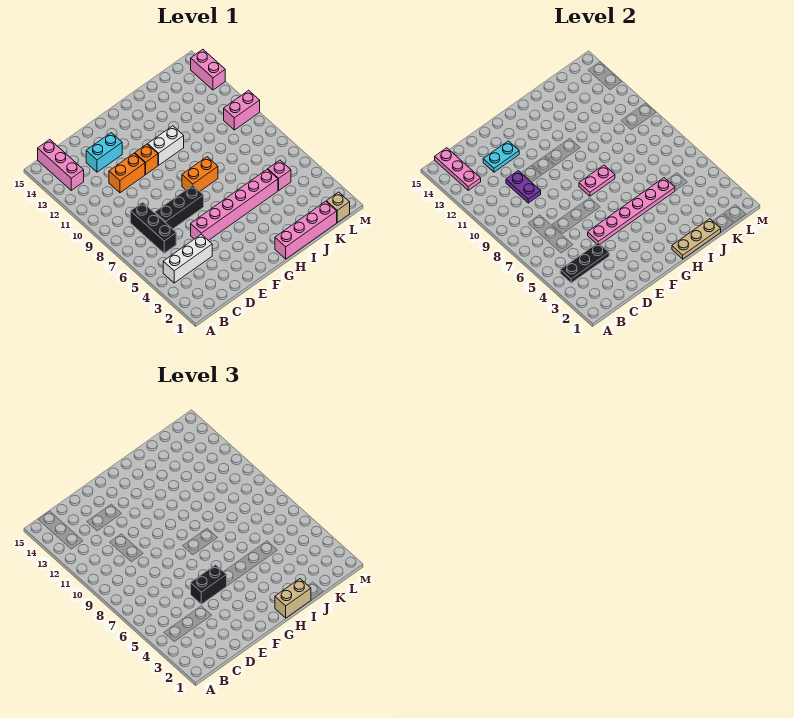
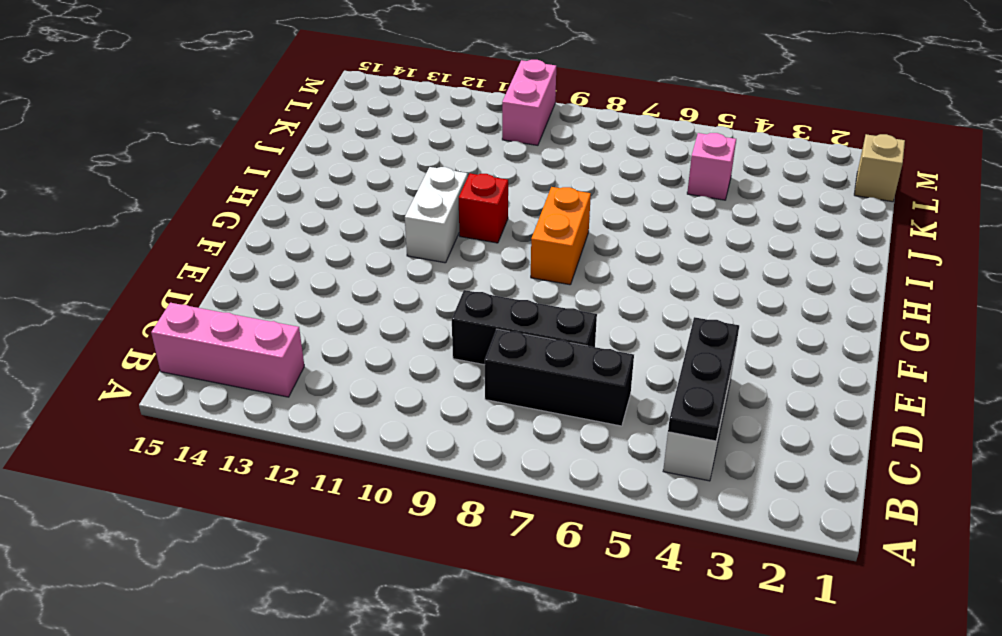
black brick D7:D9 level 1 -> black brick D7:F7 level 1
red brick H10 level 1 -> none
none -> orange brick D11:E11 level 1
none -> cyan brick D13:E13 level 1
none -> pink brick E5:J5 level 1

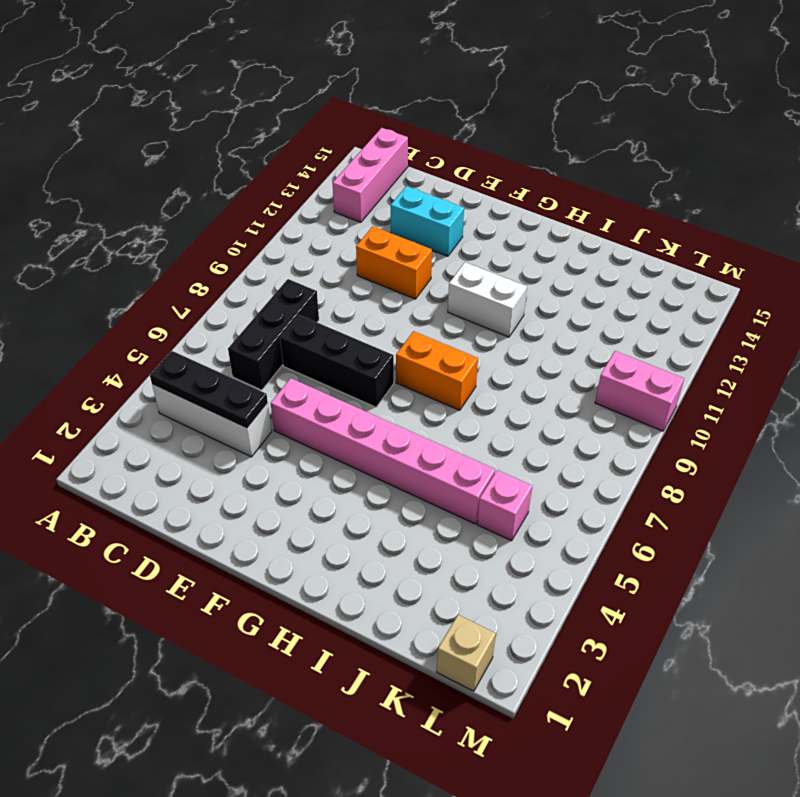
none -> orange brick F11 level 1
none -> pink brick H1:K1 level 1
none -> pink brick M13:M14 level 1

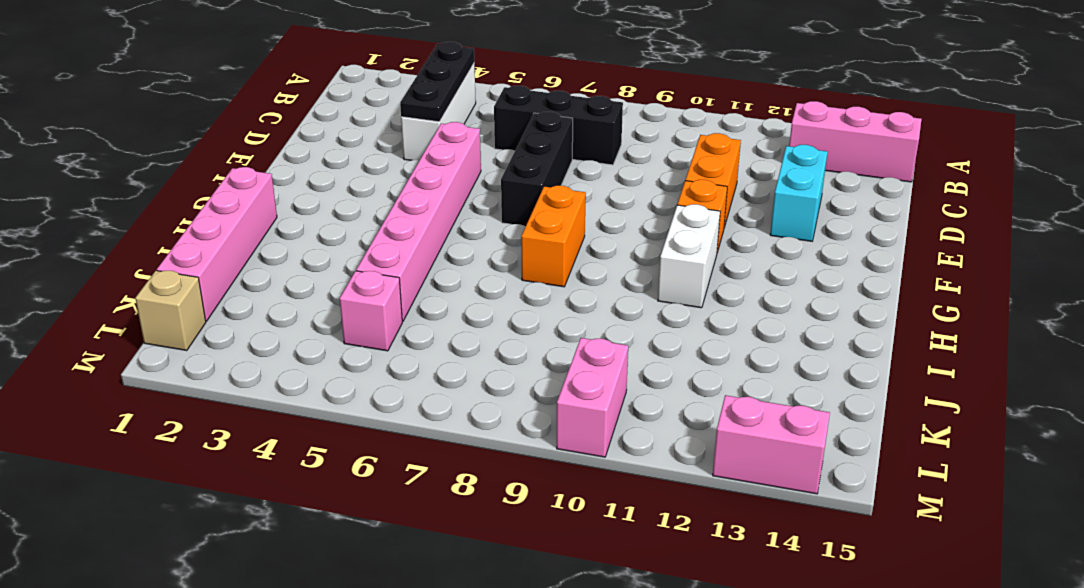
none -> pink plate B13:B15 level 2
none -> purple plate D10:D11 level 2
none -> cyan plate D13:E13 level 2

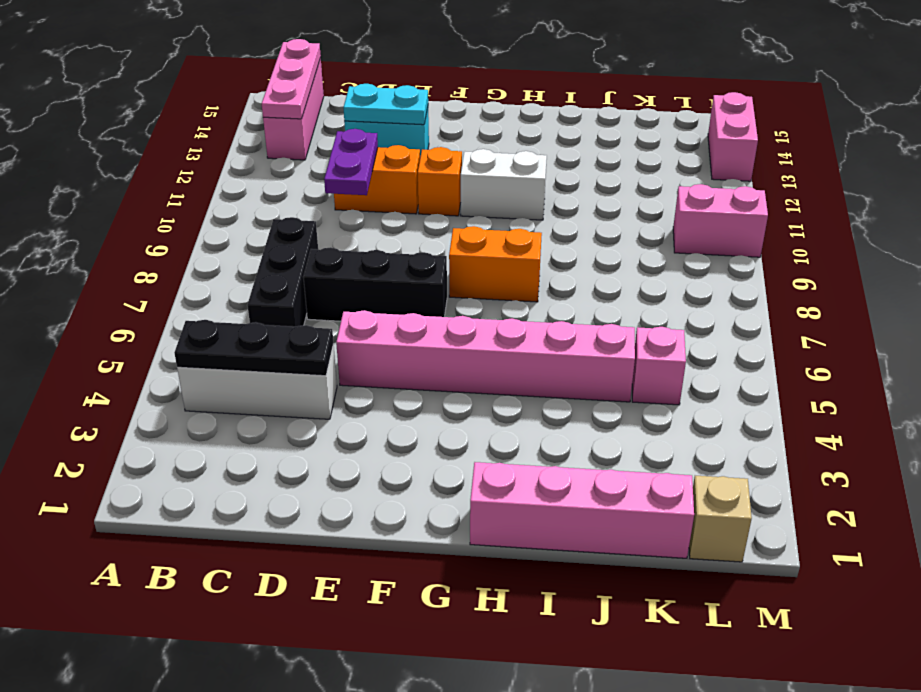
none -> pink plate E5:J5 level 2
none -> pink plate G8:H8 level 2
none -> tan plate H1:J1 level 2

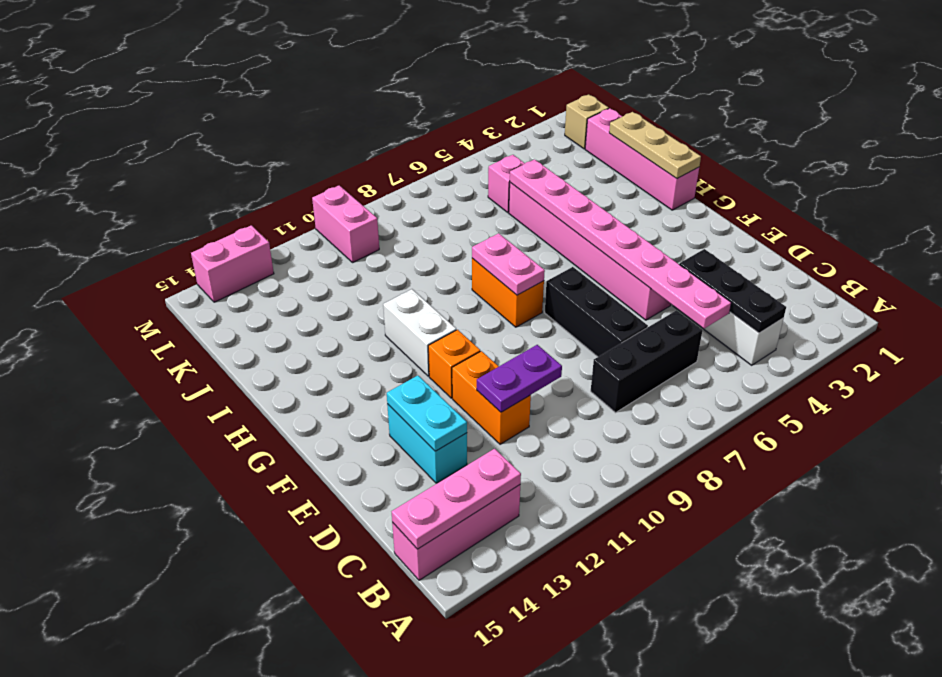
pink plate C5:J5 level 2 -> pink plate E5:J5 level 2
none -> black brick E5:F5 level 3
none -> tan brick H1:I1 level 3

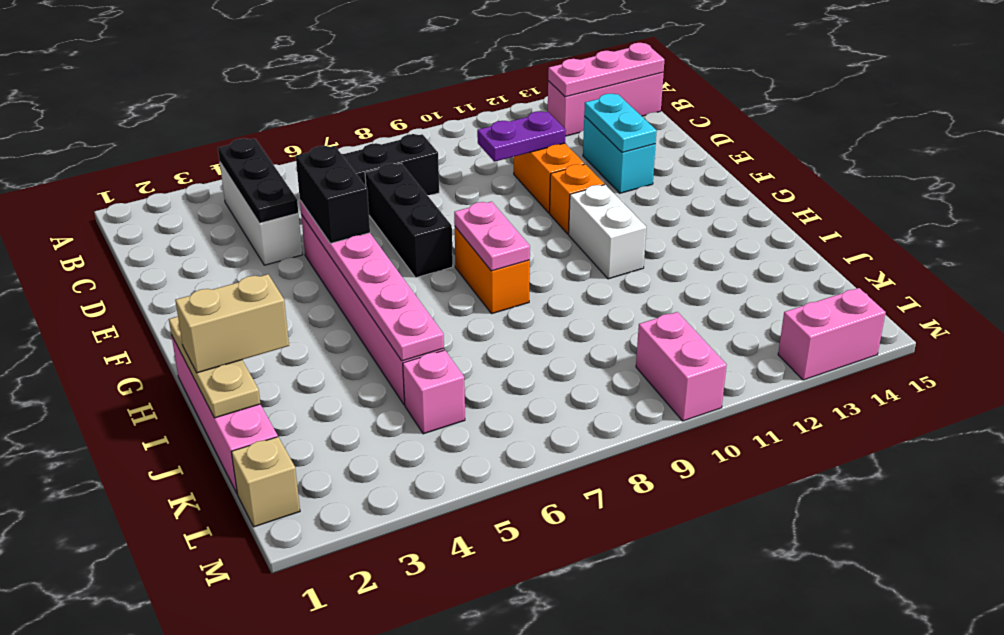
tan brick I1:I2 level 3 -> tan brick H1:I1 level 3

